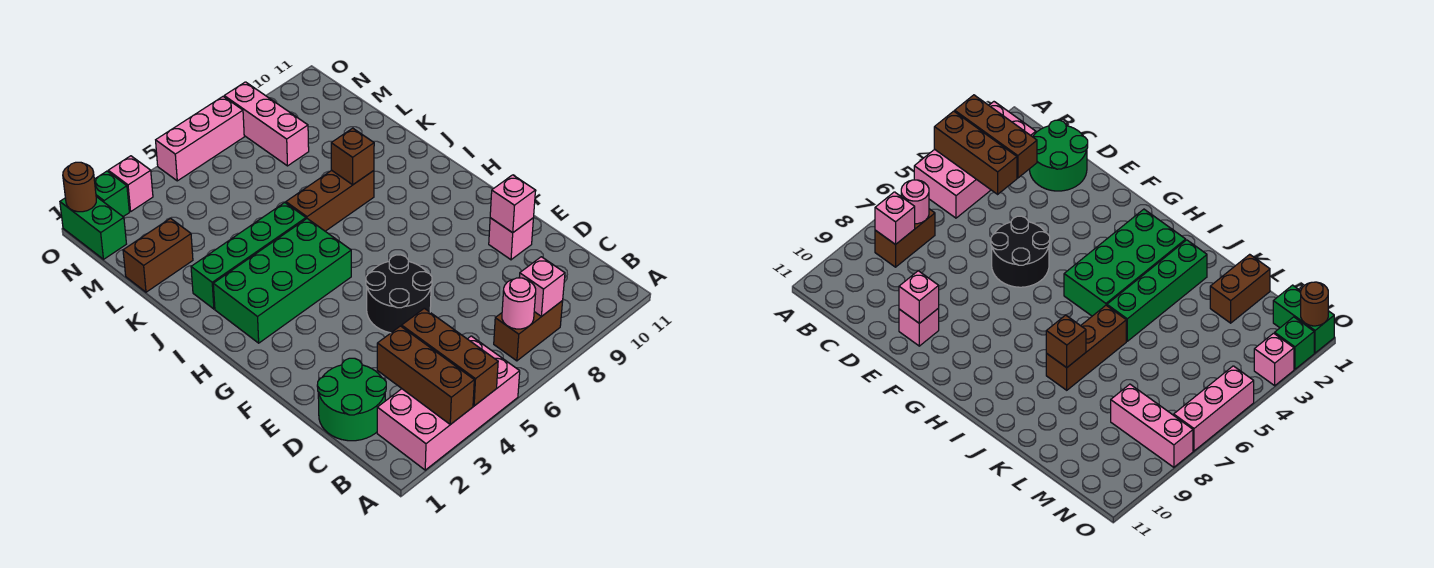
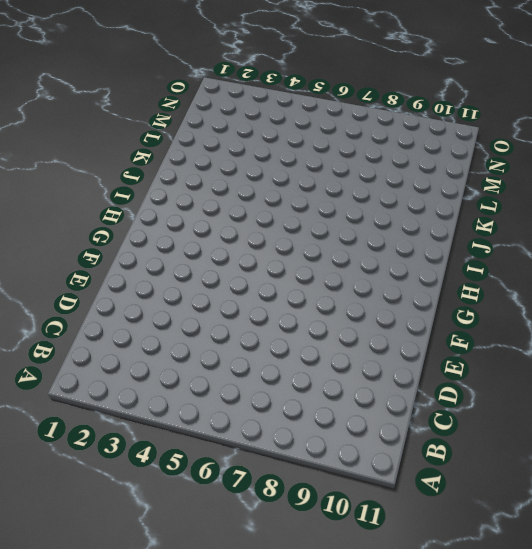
none -> pink brick A2:B5 level 1
none -> brown brick B7:B8 level 1
none -> green round brick C1:D2 level 1

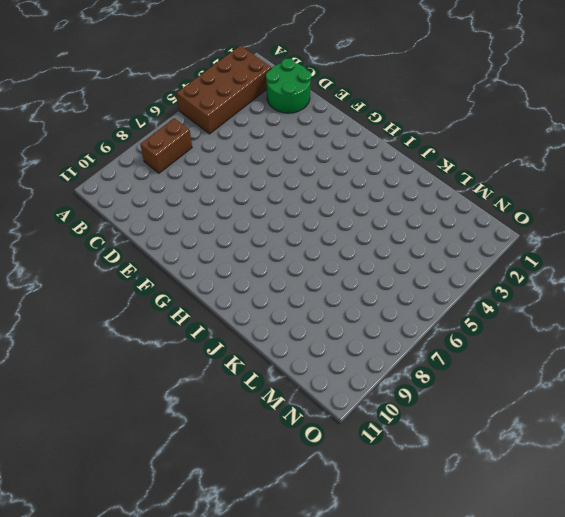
brown brick A2:B5 level 1 -> pink brick A2:B5 level 1
none -> black round brick E5:F6 level 1
none -> pink brick E10 level 1
none -> green brick H2:I5 level 1

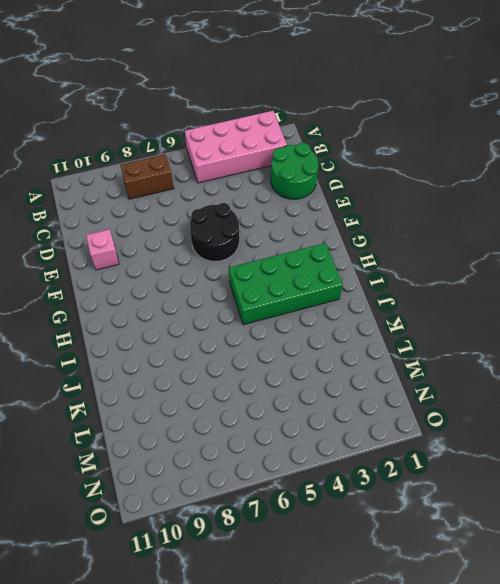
none -> green brick J2:J5 level 1
none -> brown brick J6:J8 level 1
none -> brown brick L1:L2 level 1

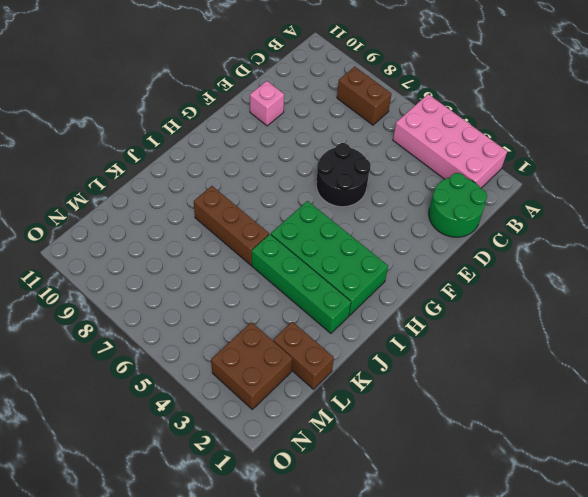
brown brick M2:N3 level 1 -> none
none -> pink brick M8:O8 level 1
none -> green brick N1:O1 level 1
none -> green brick O2 level 1

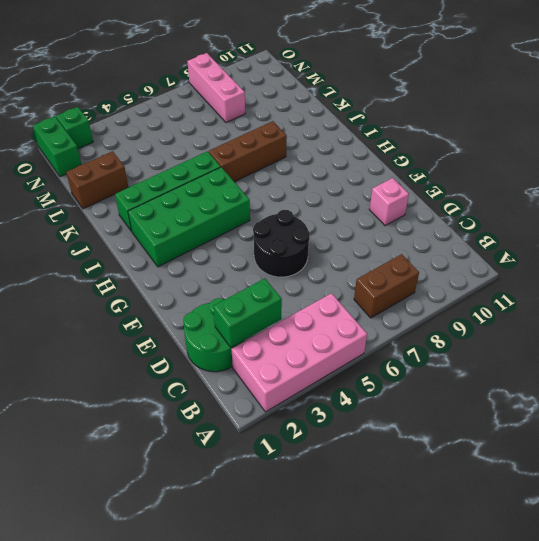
green brick C2:C3 level 2 -> brown brick A3:C3 level 2
none -> pink brick O3 level 1
none -> pink brick O5:O7 level 1
none -> brown brick A4:C4 level 2

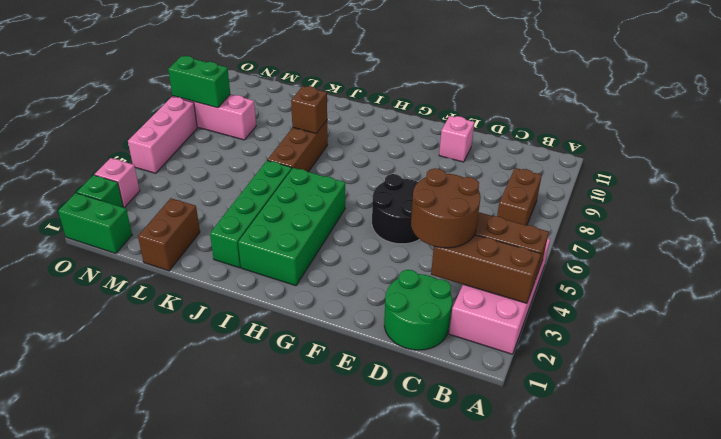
brown round brick C3:D4 level 3 -> none
green brick N8:O8 level 2 -> none
none -> pink round brick B7 level 2
none -> pink brick B8 level 2
none -> pink brick E10 level 2

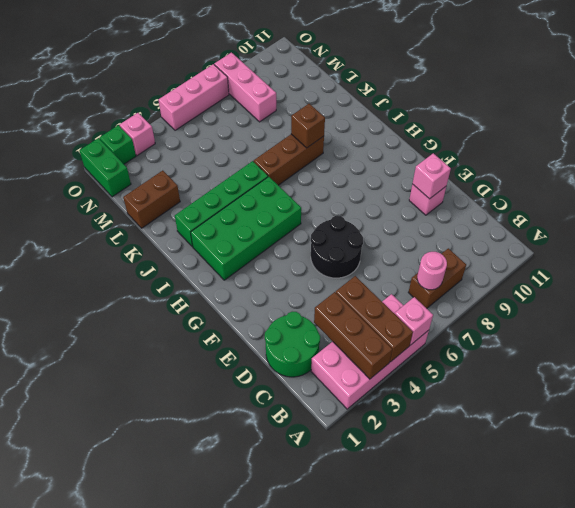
pink brick A5 level 2 -> pink brick B8 level 2
none -> brown round brick O1 level 2

